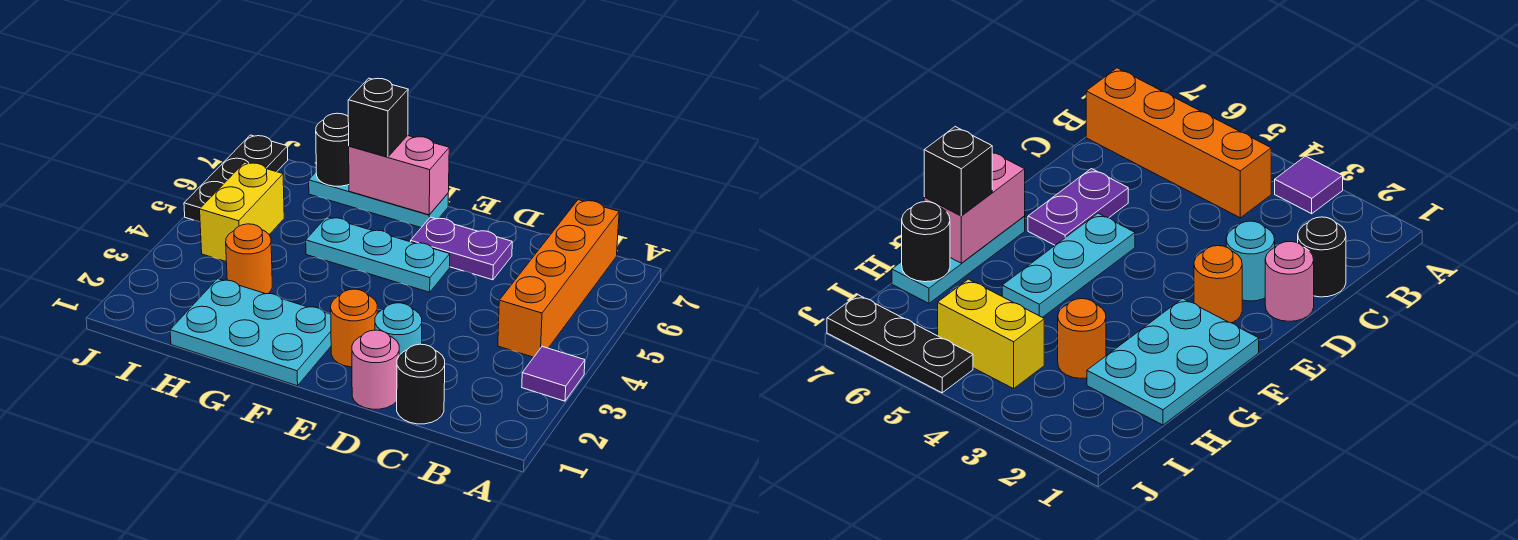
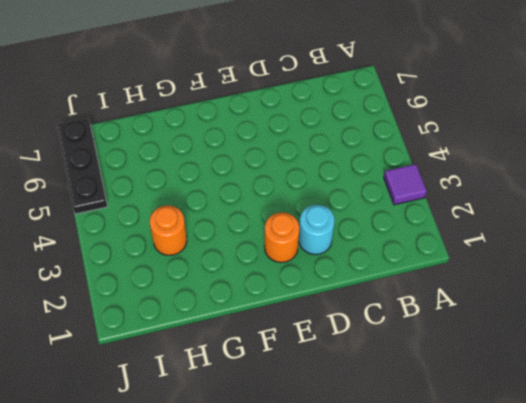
none -> orange brick B4:B7 level 1
none -> black round brick C1 level 1
none -> pink round brick D1 level 1

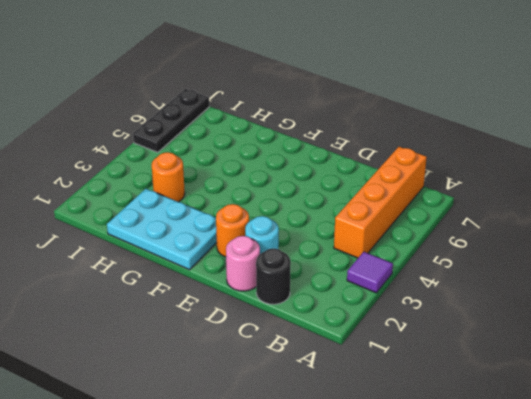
none -> purple plate D6:E6 level 1
none -> cyan plate E5:G5 level 1
none -> cyan plate F7:H7 level 1

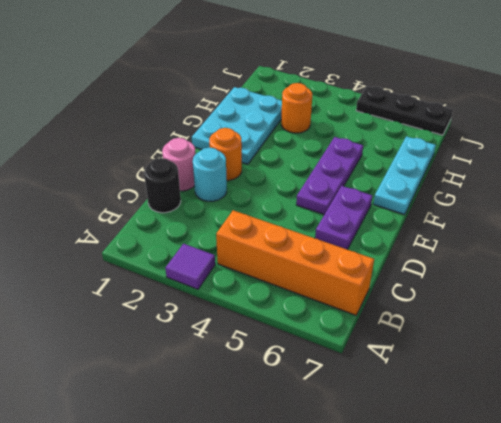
purple plate E5:G5 level 1 -> cyan plate E5:G5 level 1
none -> yellow brick I4:I5 level 1
none -> pink brick F7:G7 level 2
none -> black round brick H7 level 2

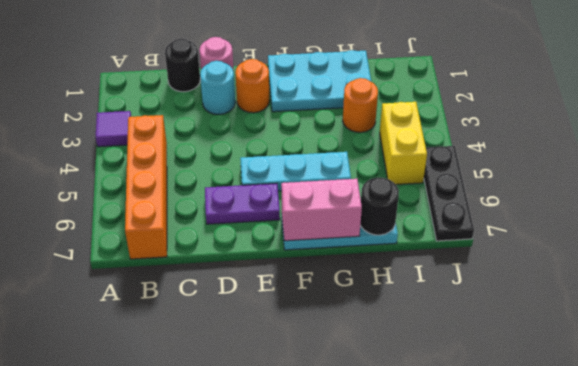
none -> black brick G7 level 3

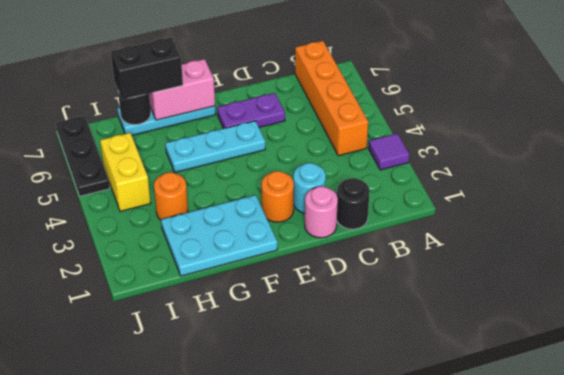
black brick G7:H7 level 3 -> black brick G7 level 3

